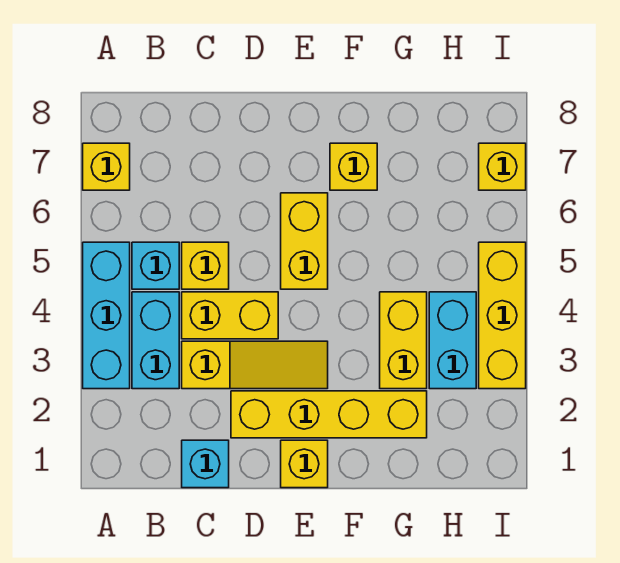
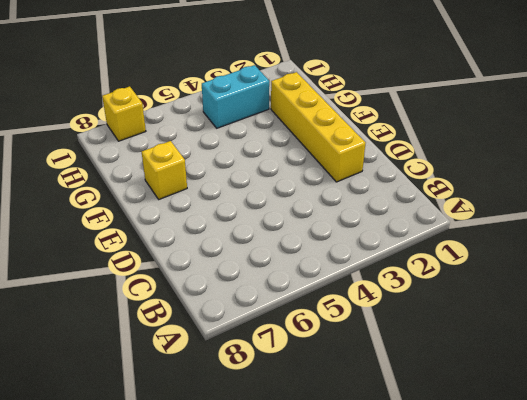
none -> cyan brick A3:A5 level 1
none -> yellow brick A7 level 1
none -> cyan brick B3:B4 level 1

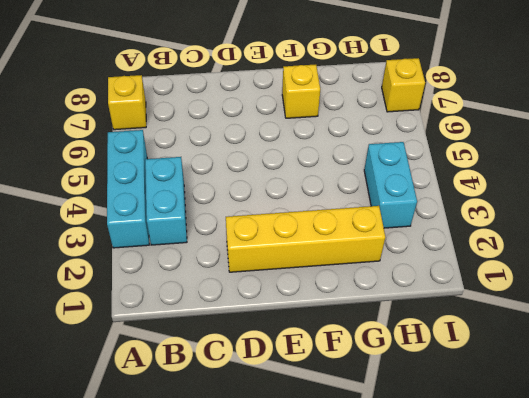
none -> cyan brick B5 level 1
none -> cyan brick C1 level 1
none -> yellow slope C3:E3 level 1 top C

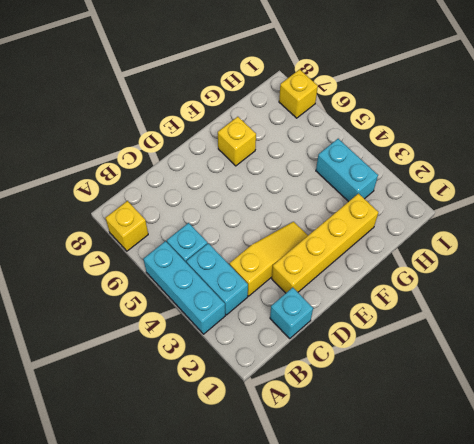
none -> yellow brick C4:D4 level 1
none -> yellow brick C5 level 1
none -> yellow brick E1 level 1

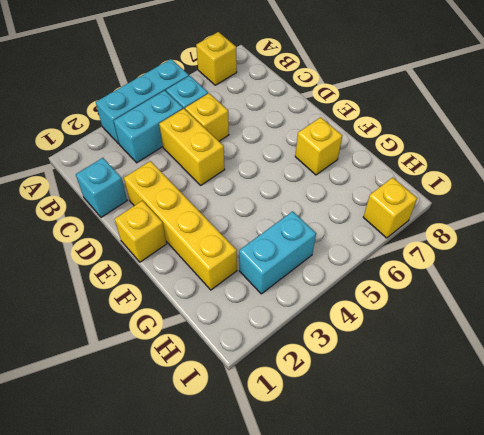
none -> yellow slope C3:E3 level 1 top C
none -> yellow brick E5:E6 level 1
none -> yellow brick G3:G4 level 1

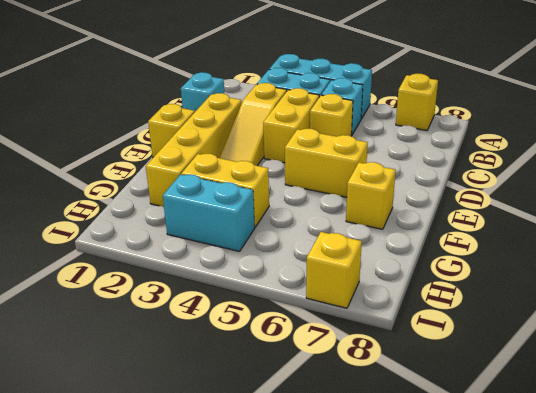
none -> yellow brick I3:I5 level 1

